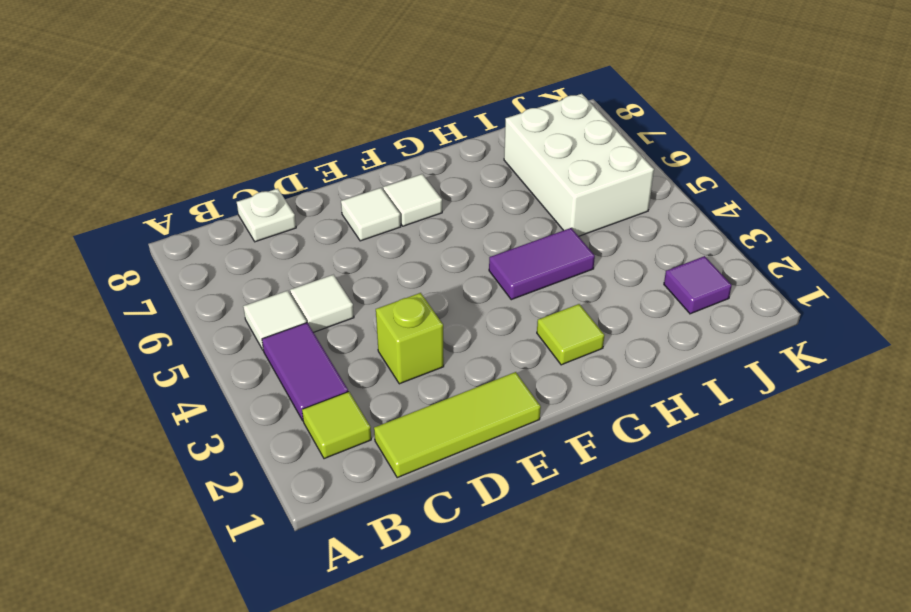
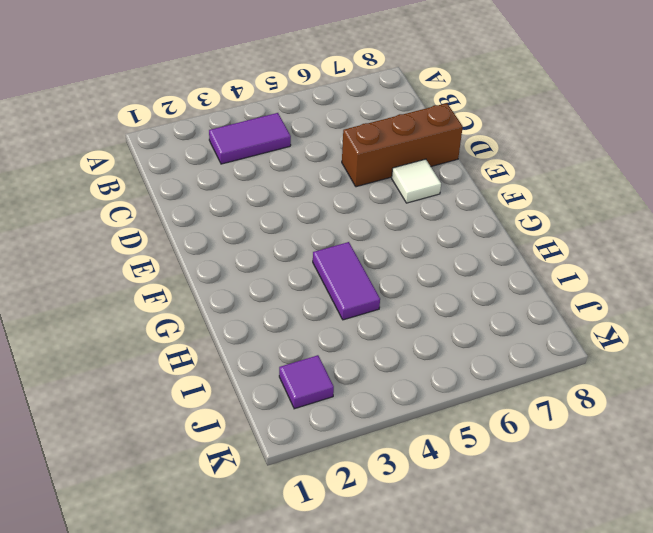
brown brick D6:D8 level 1 -> none
none -> lime tile B2 level 1
none -> white tile B5 level 1
none -> lime tile C1:E1 level 1

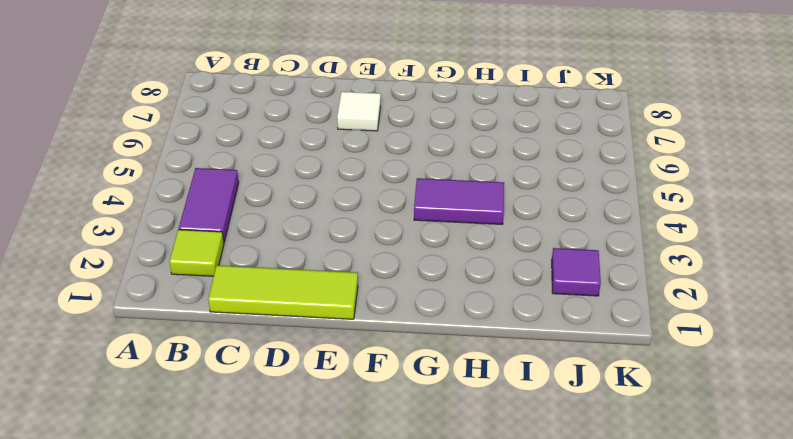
none -> white tile B5 level 1
none -> white tile C5 level 1
none -> white plate C8 level 1

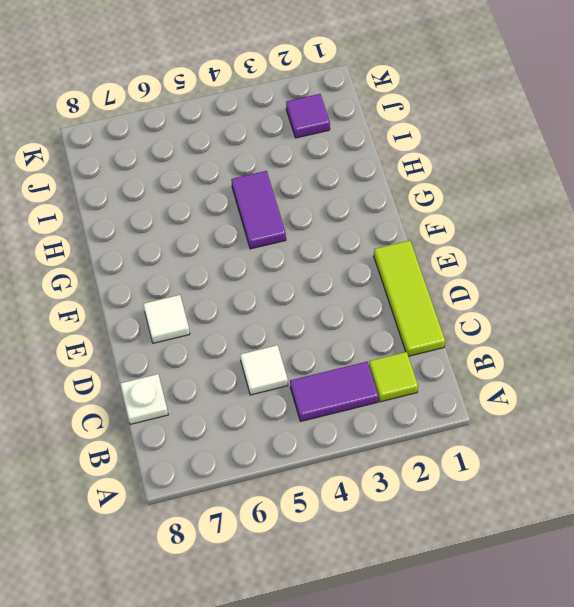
none -> white tile B5 level 1
none -> lime brick D3 level 1
none -> white tile F7 level 1

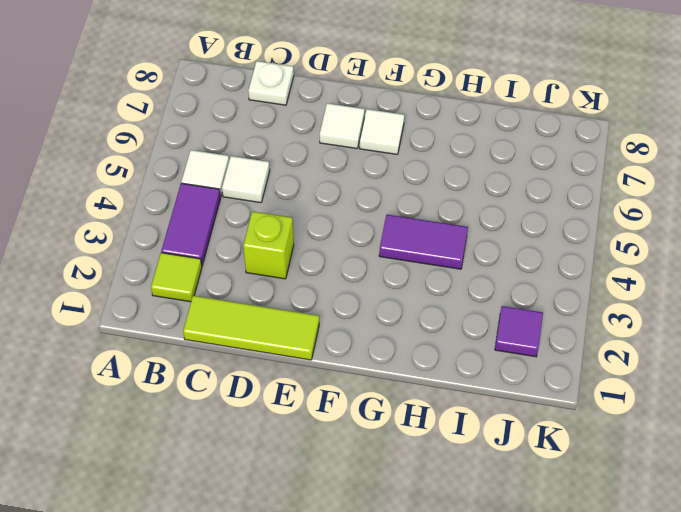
none -> lime tile G2 level 1
none -> white brick I5:J7 level 1

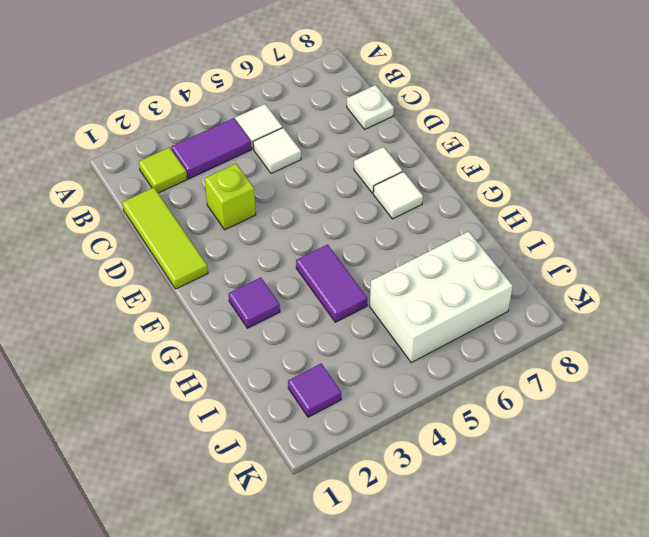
purple tile G2 level 1 -> lime tile G2 level 1

